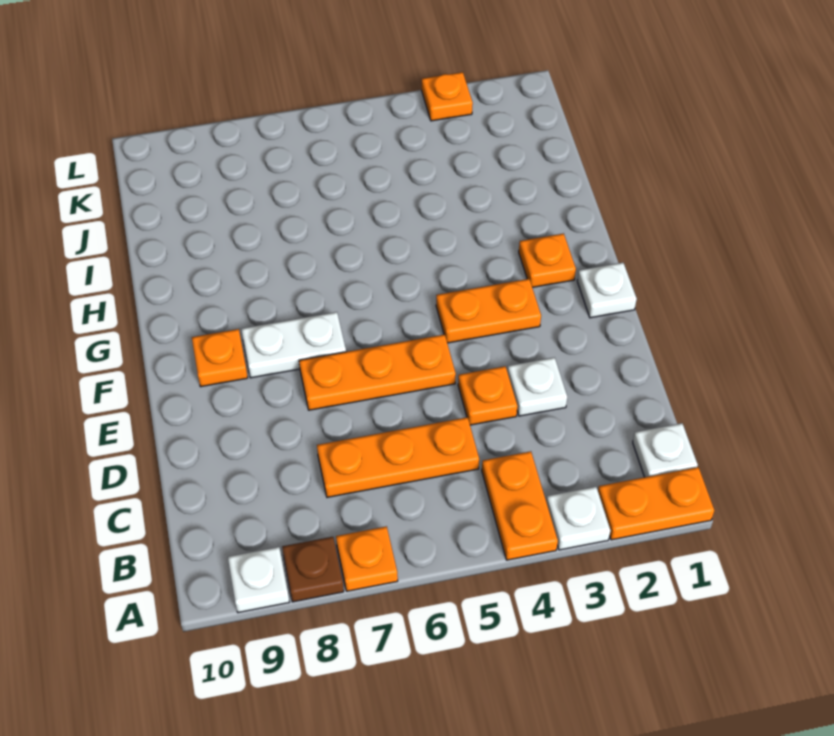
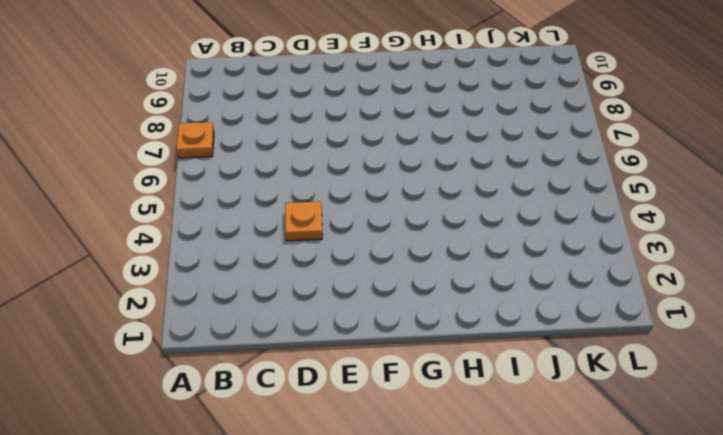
none -> orange plate A1:A2 level 1
none -> white plate A3 level 1
none -> orange plate A4:B4 level 1

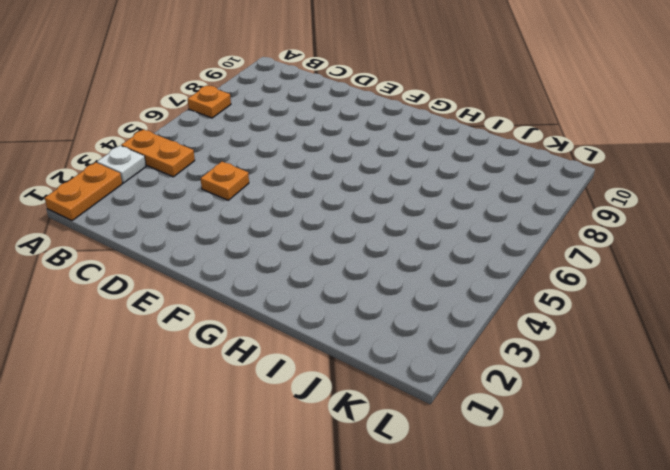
none -> brown plate A8 level 1
none -> white plate A9 level 1
none -> white plate B1 level 1

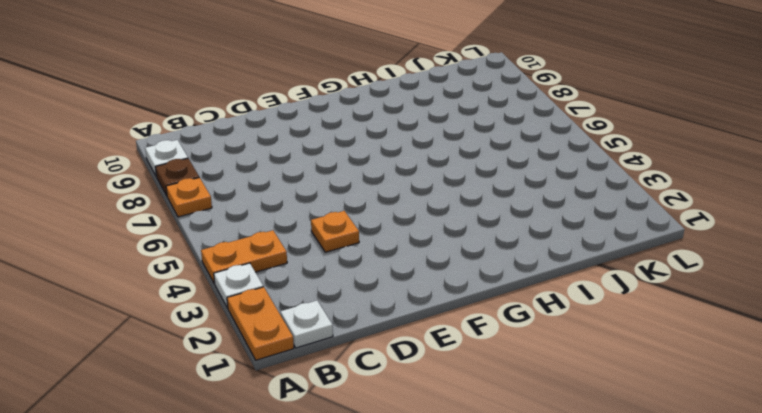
none -> orange plate C5:C7 level 1
none -> white plate D3 level 1
none -> orange plate E5:E7 level 1

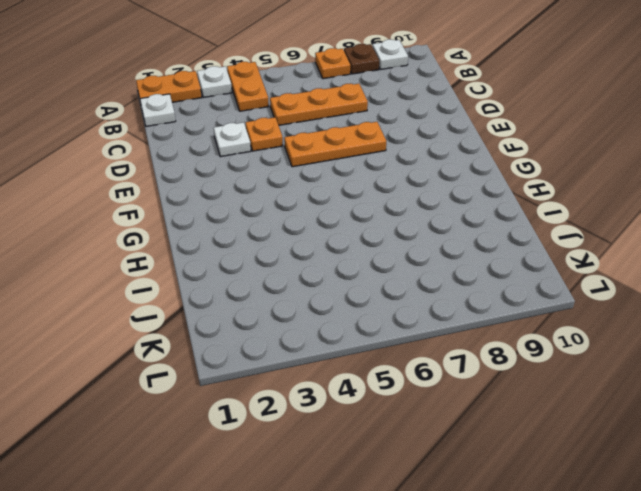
none -> white plate F1 level 1
none -> orange plate F3:F4 level 1
none -> white plate F7:F8 level 1

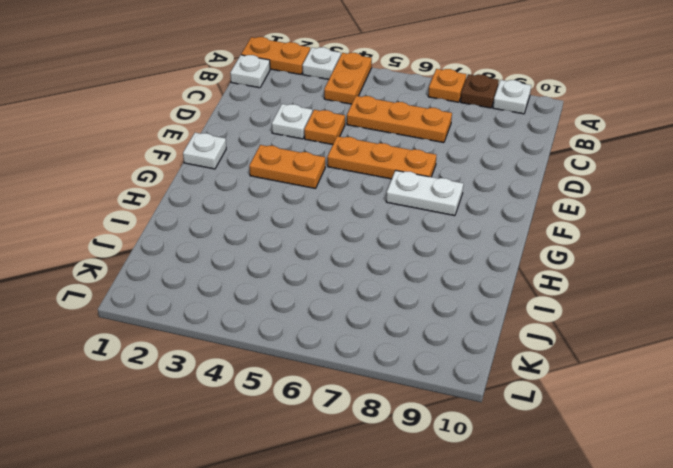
none -> orange plate F9 level 1
none -> orange plate G2 level 1
none -> orange plate L3 level 1

